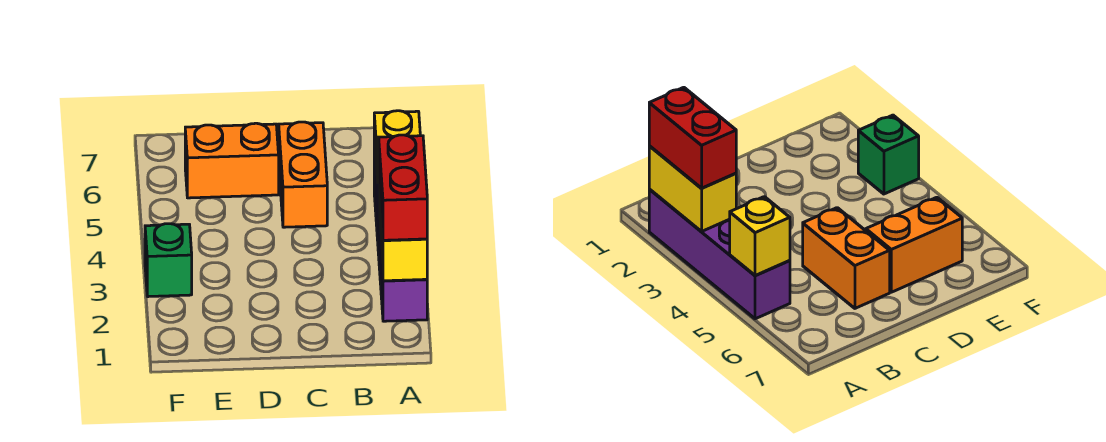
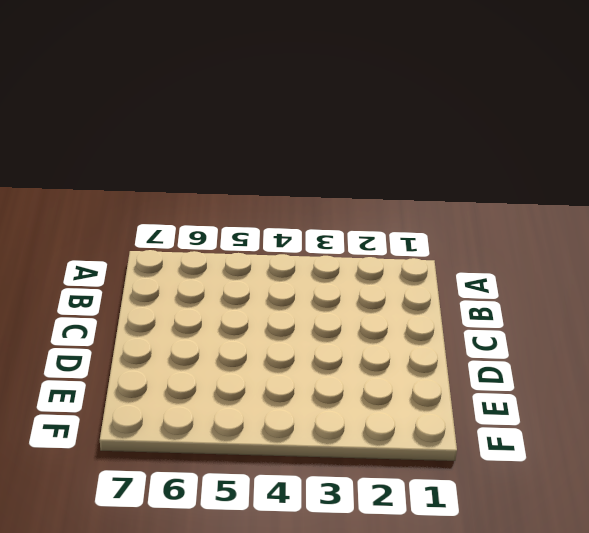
none -> purple brick A2:A5 level 1
none -> orange brick C5:C6 level 1

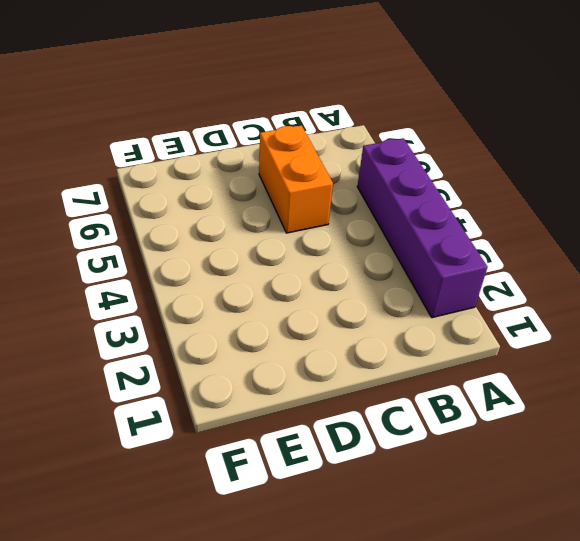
none -> orange brick D6:E6 level 1
none -> green brick F3 level 1

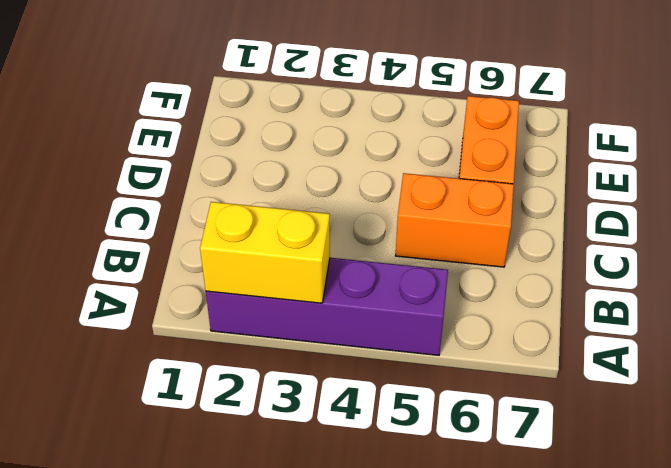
none -> green brick F3 level 1
none -> yellow brick A5 level 2

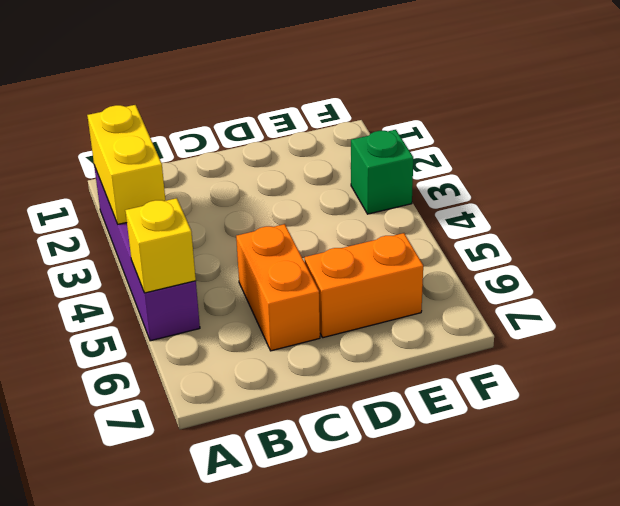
none -> red brick A2:A3 level 3

